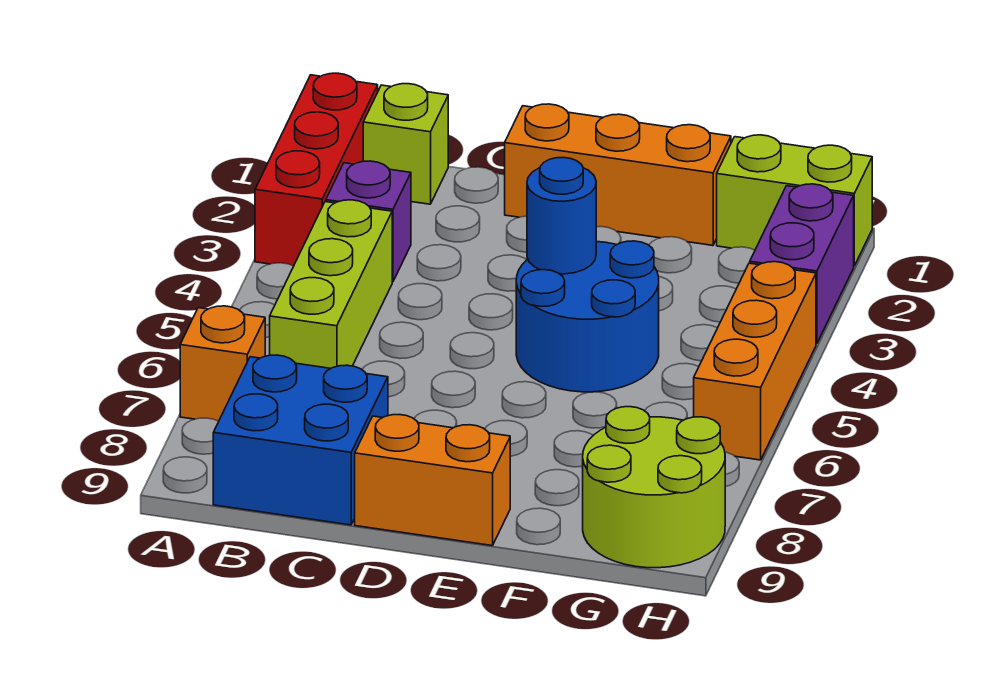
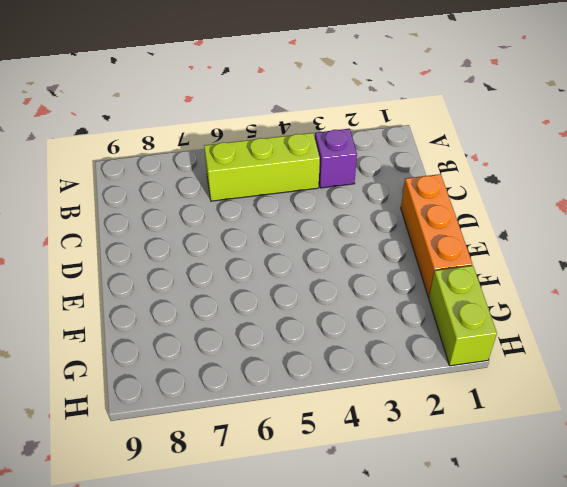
none -> red brick A1:A3 level 1
none -> orange brick A7 level 1
none -> lime brick B1 level 1

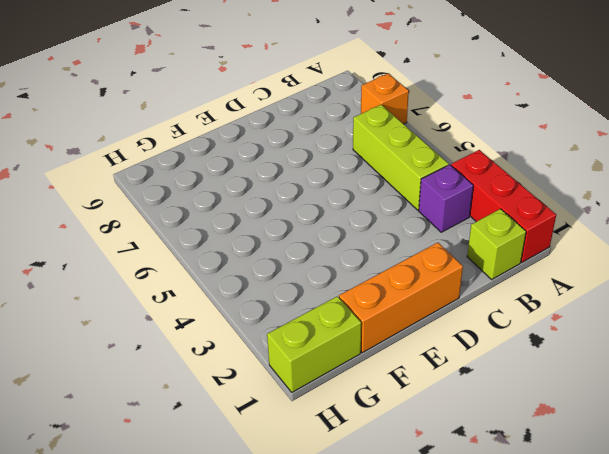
none -> blue brick B8:C9 level 1
none -> orange brick D9:E9 level 1
none -> blue round brick E4:F5 level 1

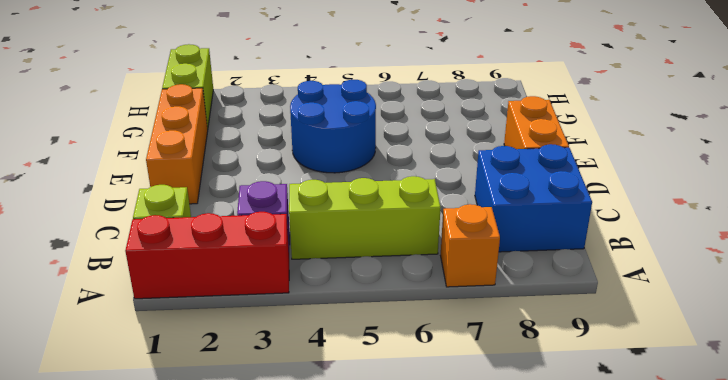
none -> lime round brick G8:H9 level 1
none -> purple brick H2:H3 level 1
none -> orange brick H4:H6 level 1

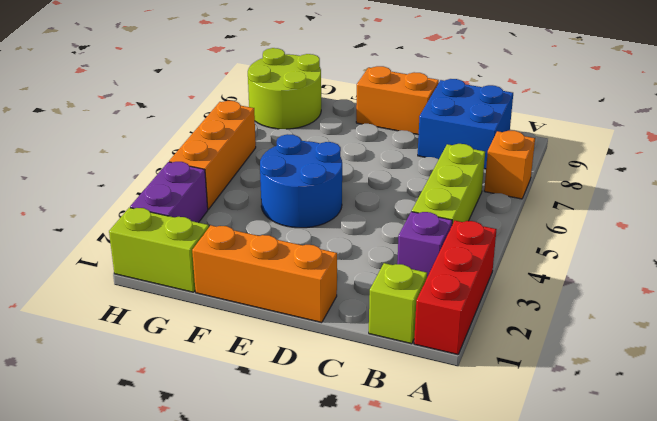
none -> blue round brick E4 level 2

